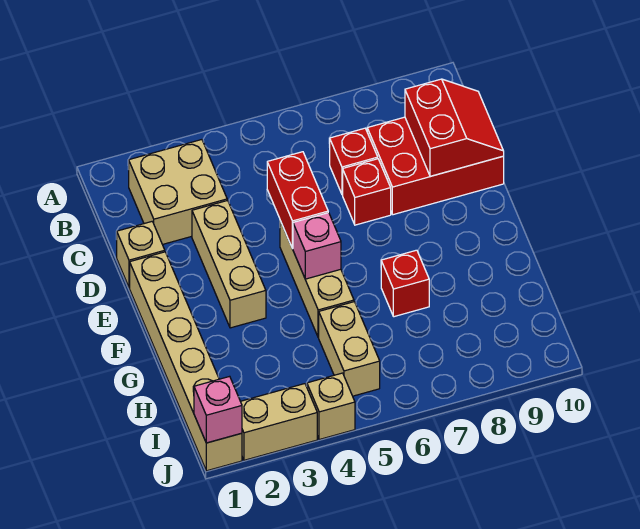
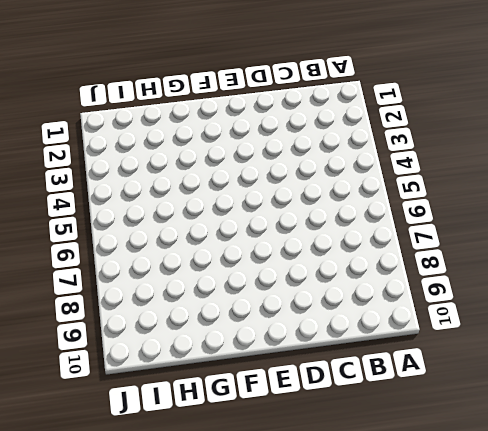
none -> tan brick B2:C3 level 1
none -> red brick C7 level 1
none -> red brick C8:D10 level 1

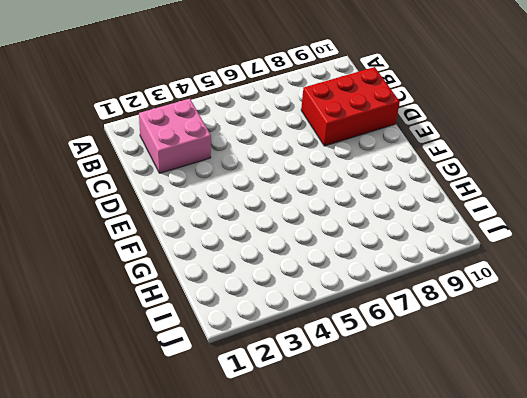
pink brick B2:C3 level 1 -> tan brick B2:C3 level 1
none -> red brick C7 level 1
none -> tan brick D1 level 1
none -> tan brick D3:F3 level 1

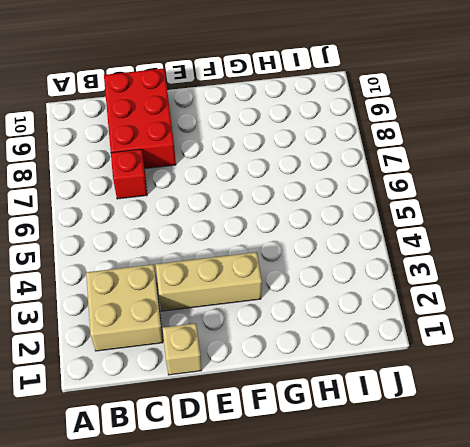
none -> red brick D7 level 1
none -> tan brick E1:J1 level 1
none -> tan brick E5:G5 level 1

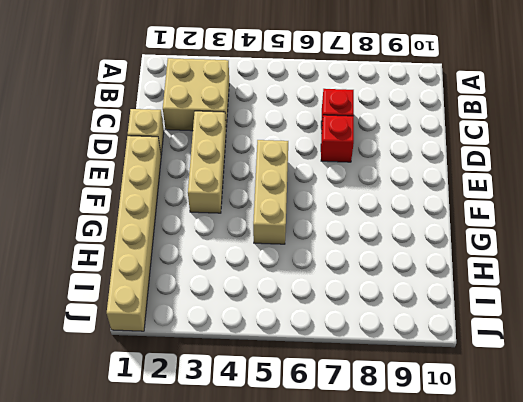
none -> red brick C8:D10 level 1
none -> red brick G7 level 1
none -> tan brick H5:I5 level 1

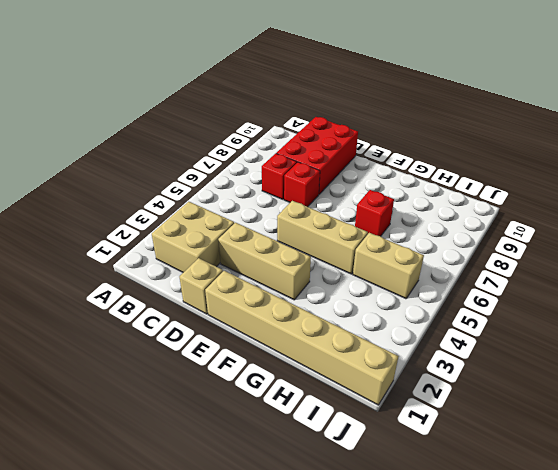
none -> tan brick J2:J3 level 1
none -> tan brick J4 level 1
none -> red slope C9:D10 level 2 top 9

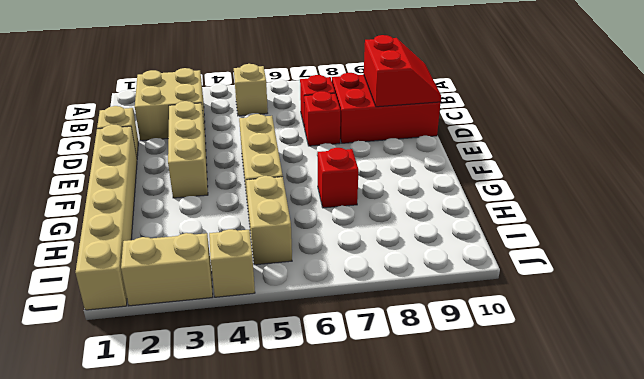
tan brick B5 level 1 -> none
none -> red brick D5:E5 level 2
none -> pink brick F5 level 2
none -> pink brick J1 level 2

